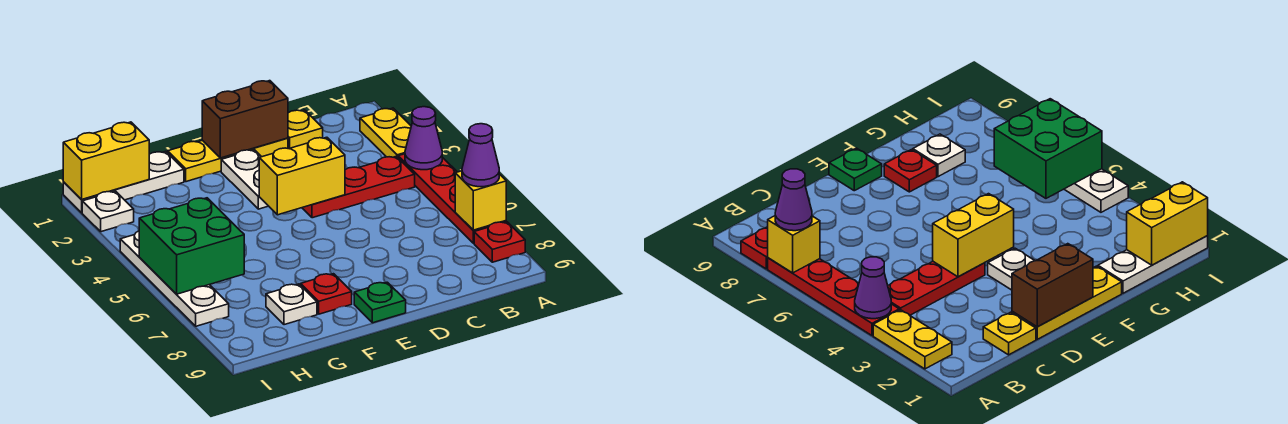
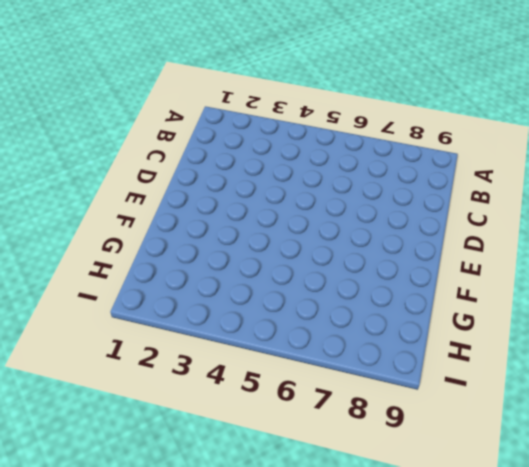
none -> yellow plate A2:A3 level 1
none -> red plate A4:A7 level 1
none -> red plate A8 level 1

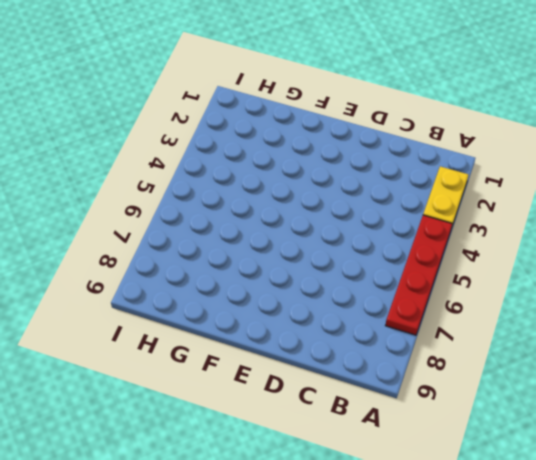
none -> red plate A8 level 1
none -> red plate B4:D4 level 1
none -> yellow plate C1 level 1

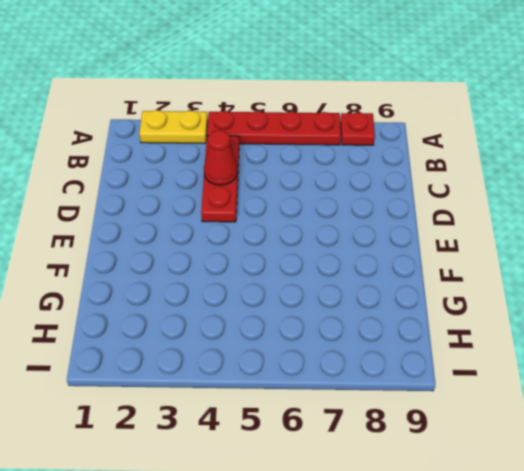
red cone C4 level 2 -> none
none -> yellow plate C1 level 1
none -> yellow plate D1:F1 level 1
none -> white plate E2:E3 level 1

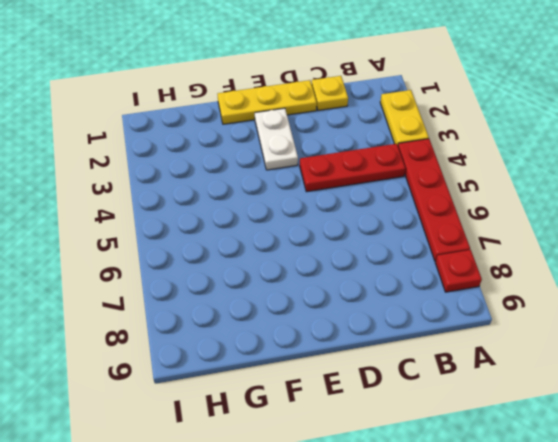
none -> green plate E9 level 1
none -> red plate F8 level 1
none -> white plate G1:I1 level 1

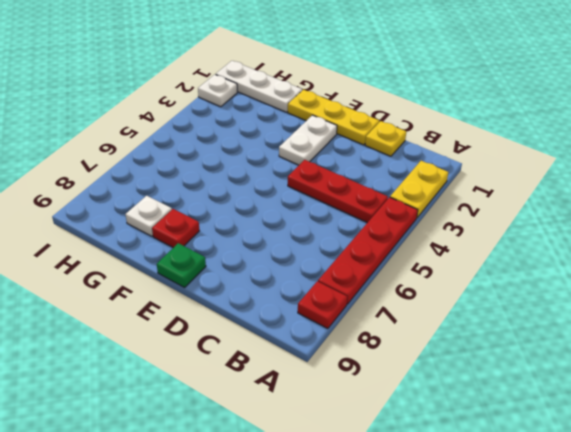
none -> white plate I4:I7 level 1
none -> purple cone A4 level 2
none -> yellow brick A7 level 2

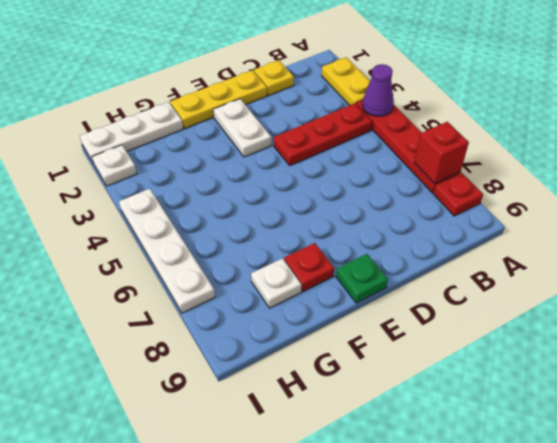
red brick A7 level 2 -> yellow brick A7 level 2
none -> brown brick D1:E1 level 2
none -> yellow brick D4:E4 level 2
none -> yellow brick H1:I1 level 2

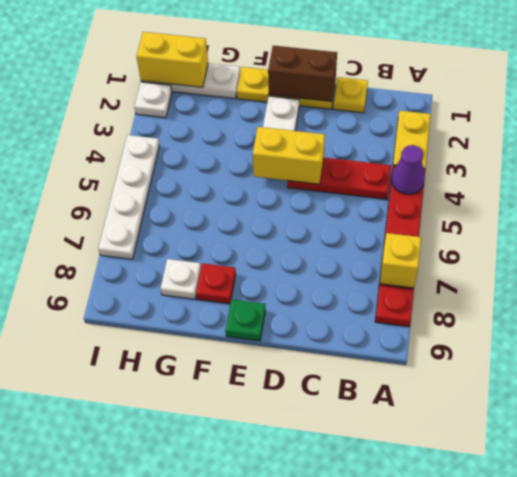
none -> green brick H5:I6 level 2
none -> purple cone A7 level 3

